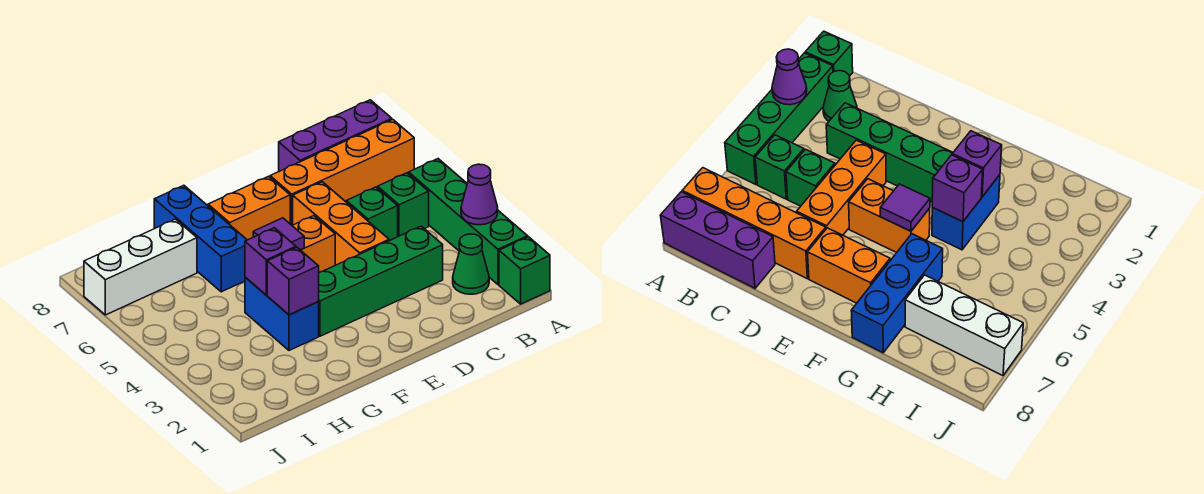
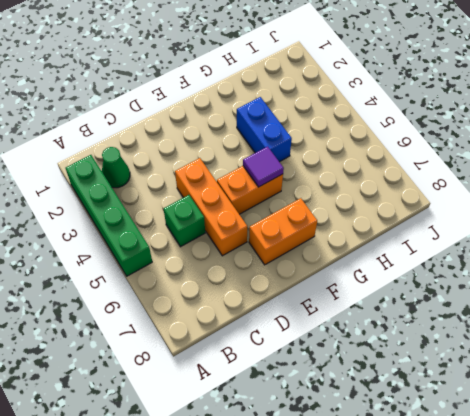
none -> green brick A1 level 1
none -> orange brick A7:D7 level 1
none -> purple brick A8:C8 level 1

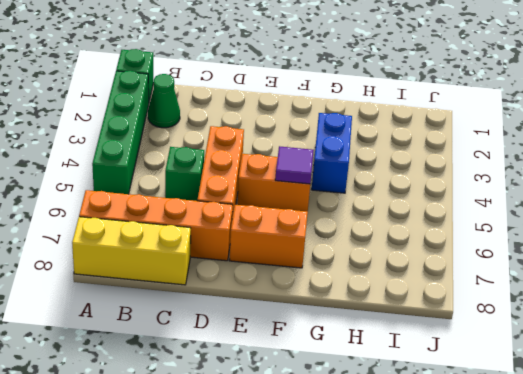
yellow brick A8:C8 level 1 -> purple brick A8:C8 level 1
none -> green brick B5 level 1
none -> green brick C3:F3 level 1
none -> blue brick G6:G8 level 1

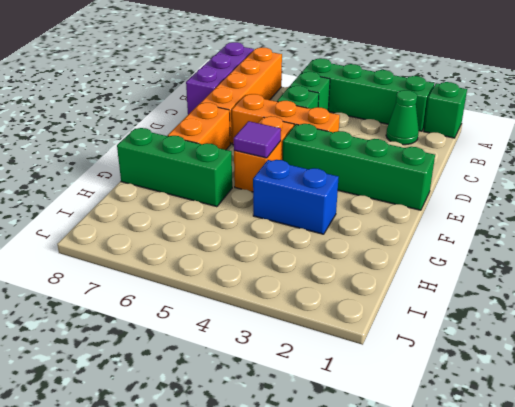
green brick E1:E4 level 1 -> green brick C3:F3 level 1
green brick G6:G8 level 1 -> blue brick G6:G8 level 1
none -> white brick H7:J7 level 1
none -> purple cone A3 level 2
none -> purple brick G3 level 2

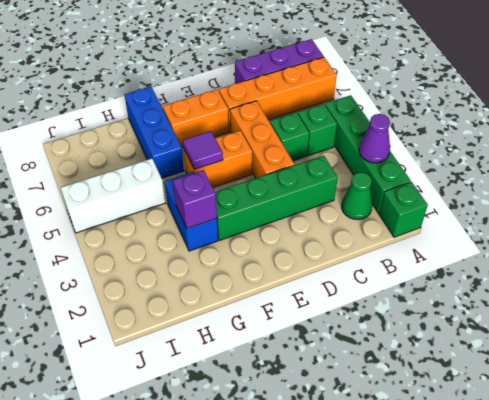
white brick H5:J5 level 1 -> white brick H7:J7 level 1
none -> purple brick G4 level 2

